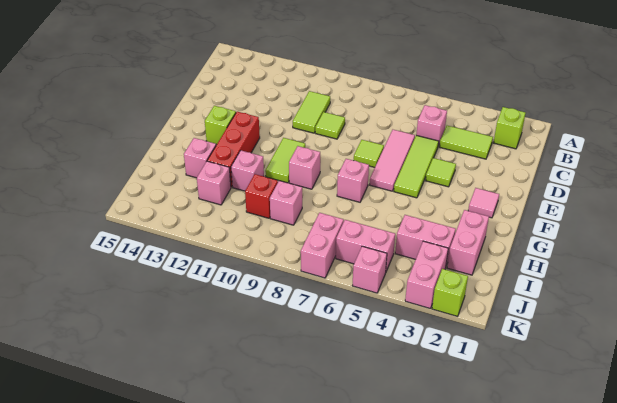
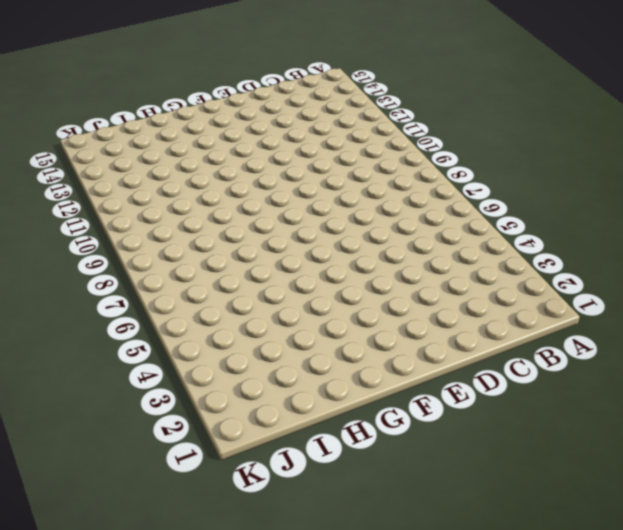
none -> lime brick B2 level 1
none -> lime tile C3:C4 level 1
none -> pink brick C5 level 1

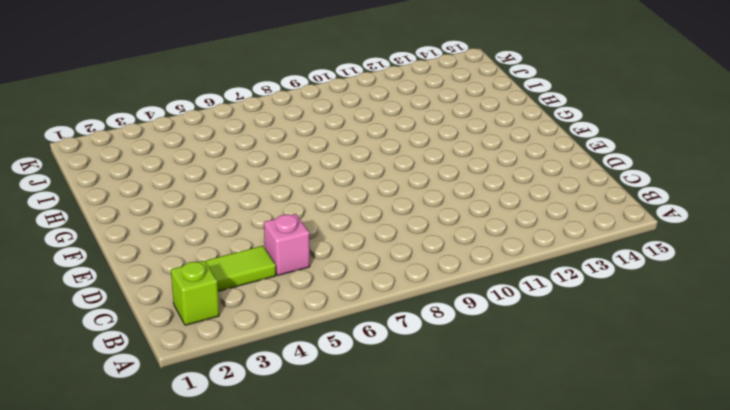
none -> lime tile C10:D10 level 1
none -> lime tile D5:F5 level 1
none -> pink tile D6:F6 level 1

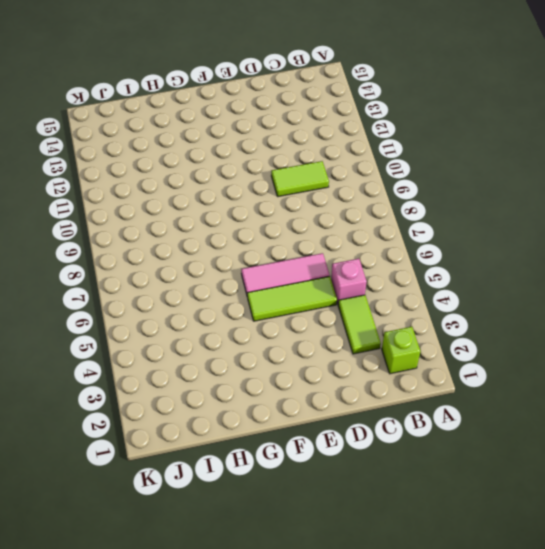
none -> lime tile D9 level 1
none -> lime tile E4 level 1
none -> lime tile E7 level 1

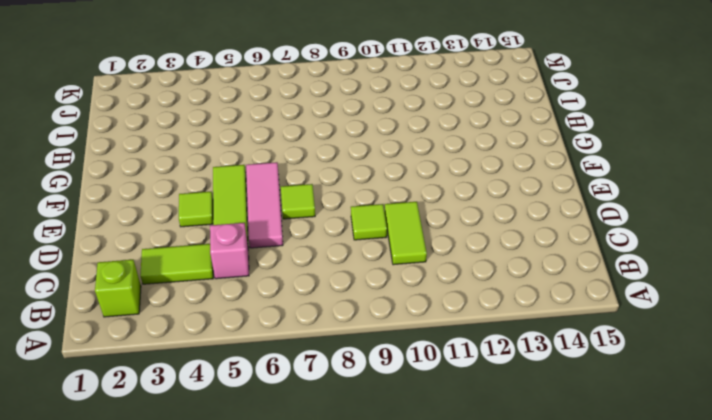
none -> pink tile F2 level 1
none -> lime tile F10:G10 level 1
none -> red brick F12:H12 level 1

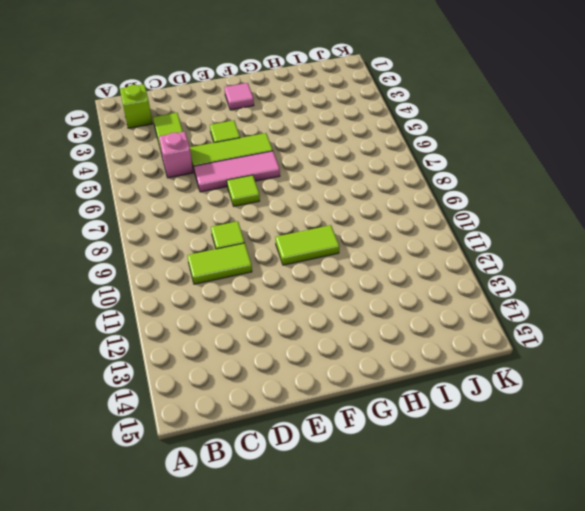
none -> red brick F12:H12 level 1
none -> lime brick F13 level 1
none -> pink brick G7 level 1

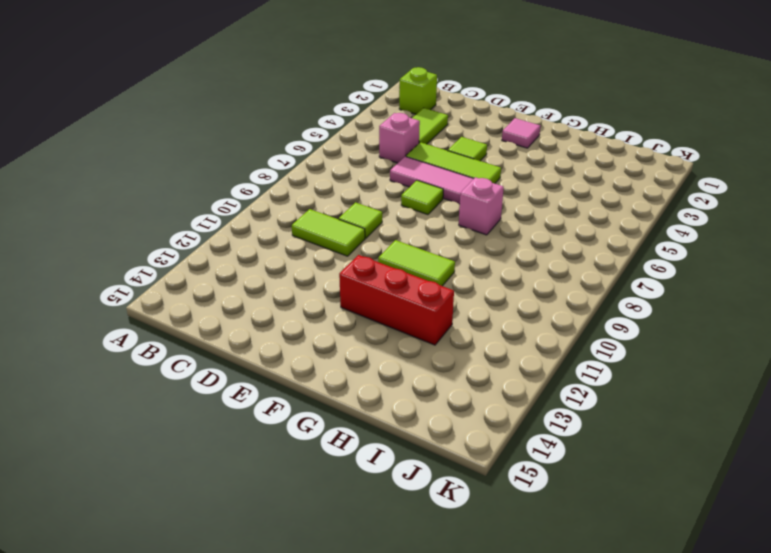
none -> lime brick F13 level 1
none -> pink brick G9 level 1
none -> pink brick H2:I2 level 1

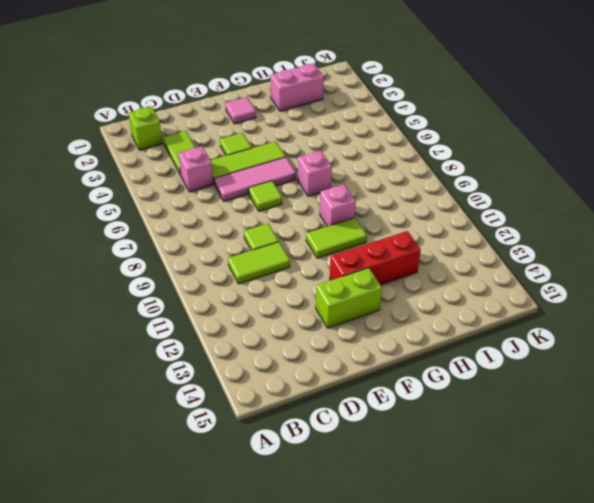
lime brick E13:F13 level 1 -> lime brick F13 level 1
none -> pink brick H11 level 1
none -> pink brick H13 level 1
none -> pink brick I3:I4 level 1

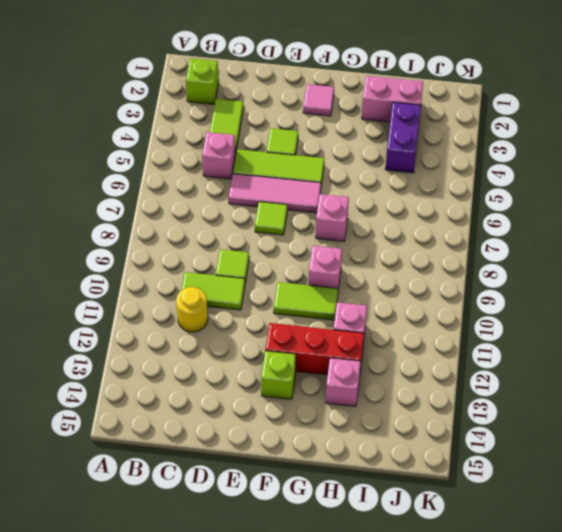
yellow round brick C11 level 1 -> none
purple brick I3:I4 level 1 -> pink brick I3:I4 level 1
none -> pink brick I9 level 1
none -> red brick I10 level 1
none -> pink brick I12 level 1

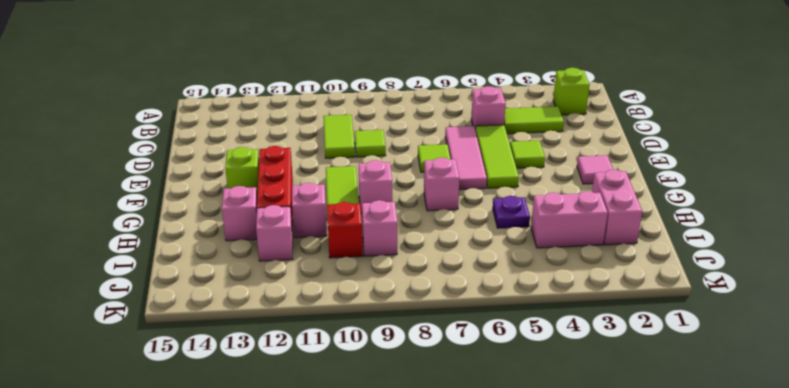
purple plate H5 level 1 -> none
none -> pink brick J3:K3 level 1
none -> pink brick J5:J6 level 1
none -> pink brick J7:K7 level 1

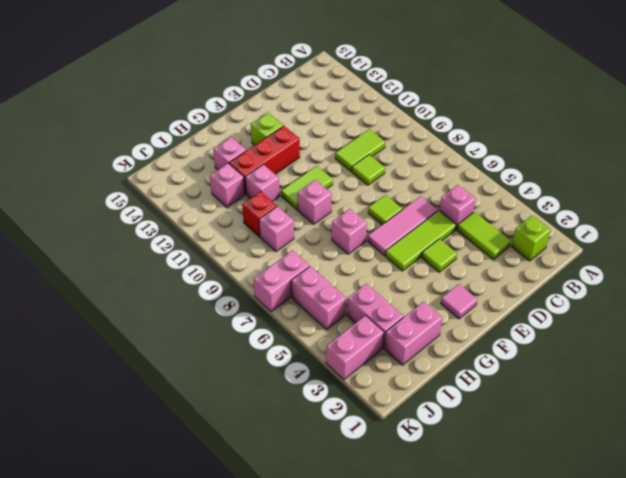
none -> lime brick K2 level 1
none -> pink brick K5 level 1

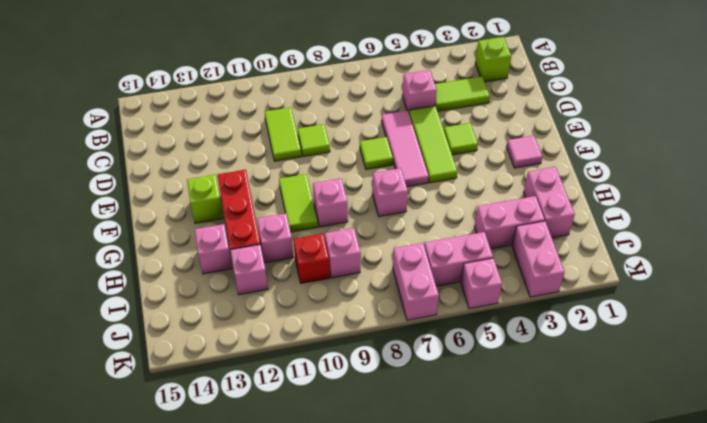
none -> lime brick K2 level 1

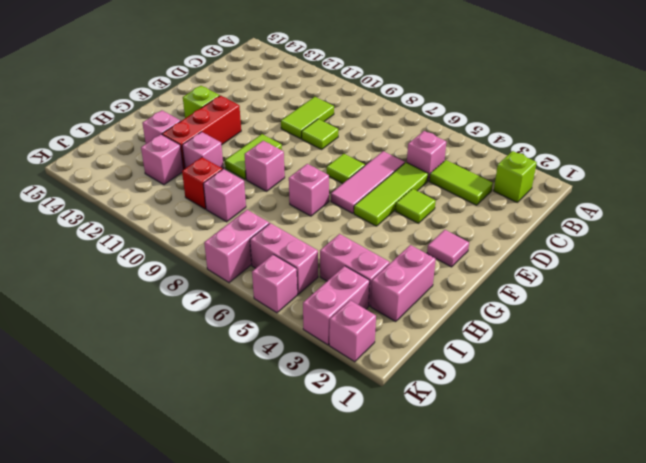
pink brick K2 level 1 -> lime brick K2 level 1

